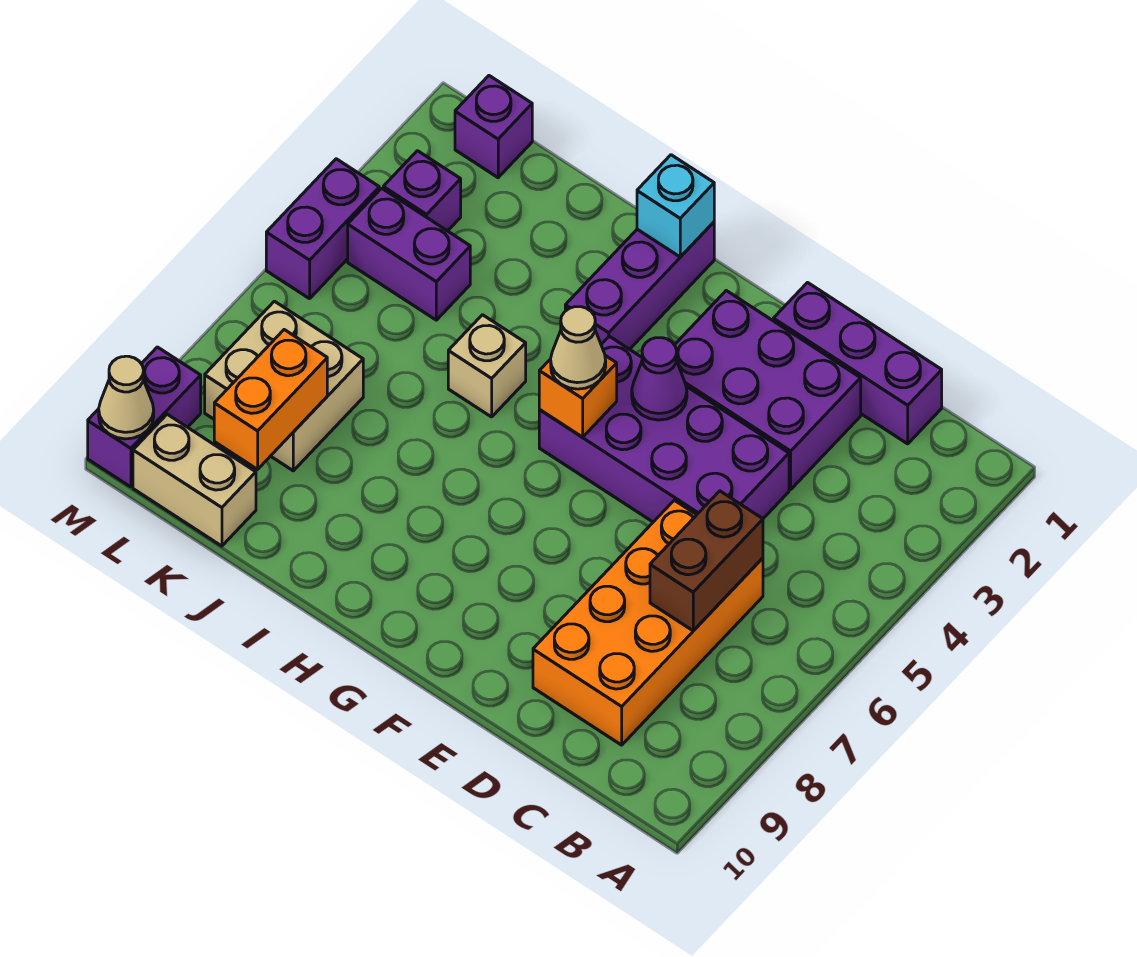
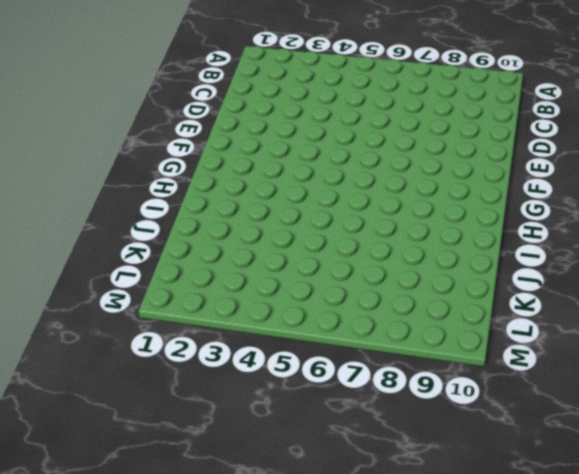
none -> purple brick C1:E1 level 1
none -> orange brick C6:D9 level 1
none -> purple brick D2:F3 level 1

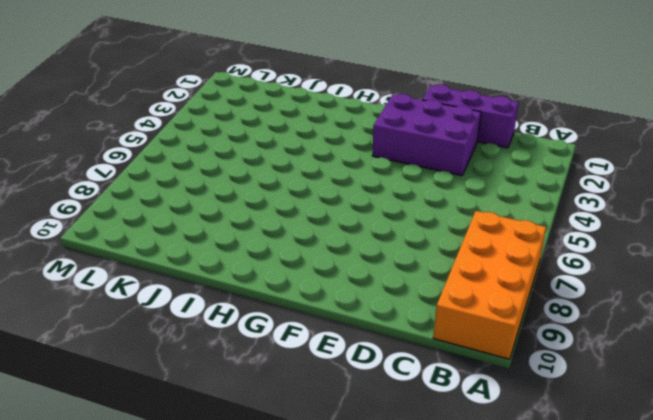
orange brick A7:B10 level 1 -> orange brick C6:D9 level 1
none -> purple brick D4:G5 level 1
none -> purple brick H1:H3 level 1
none -> tan brick I5 level 1

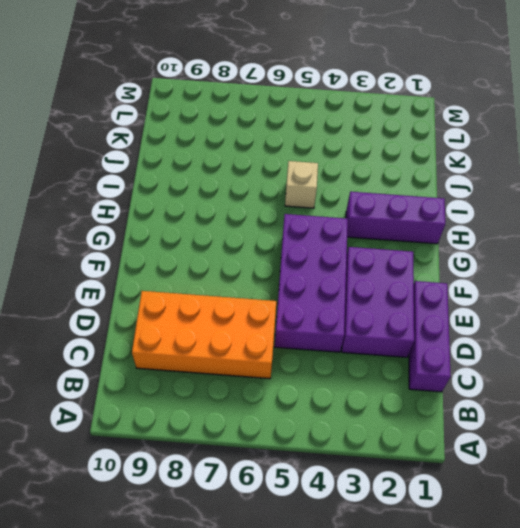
none -> purple brick K4:L4 level 1
none -> tan brick K7:L8 level 1
none -> tan brick K10:L10 level 1

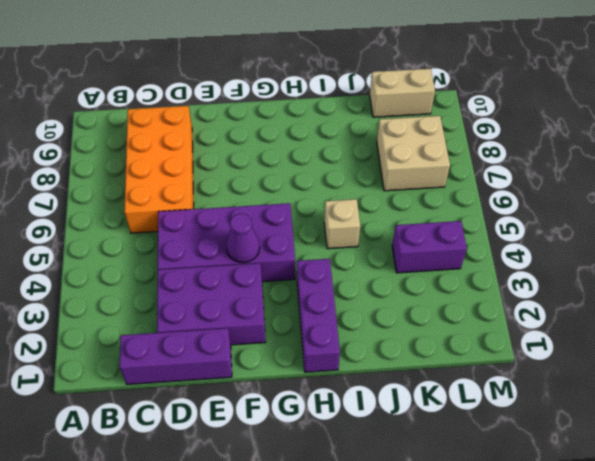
none -> purple brick L1 level 1
none -> purple brick L3 level 1
none -> purple brick M4:M5 level 1

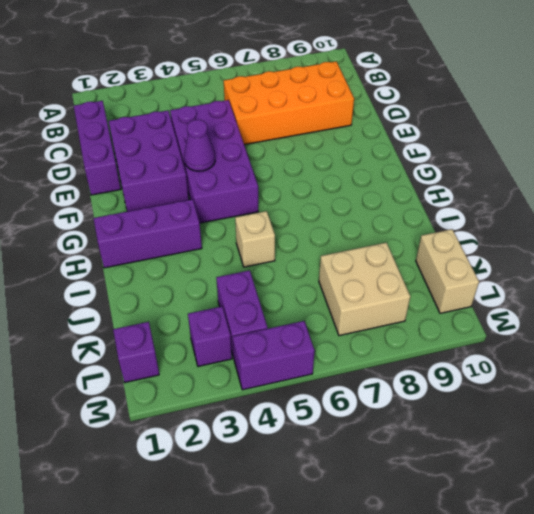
none -> purple brick M9:M10 level 1
none -> brown brick C6:C7 level 2
none -> orange brick G5 level 2

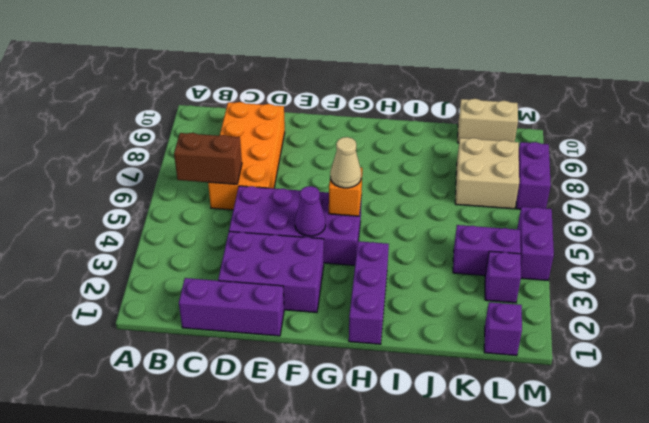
brown brick B6:C6 level 2 -> brown brick C6:C7 level 2
purple brick M7:M8 level 1 -> purple brick M9:M10 level 1
none -> tan brick I5 level 1
none -> cyan brick H1 level 2
none -> orange brick K8:K9 level 2

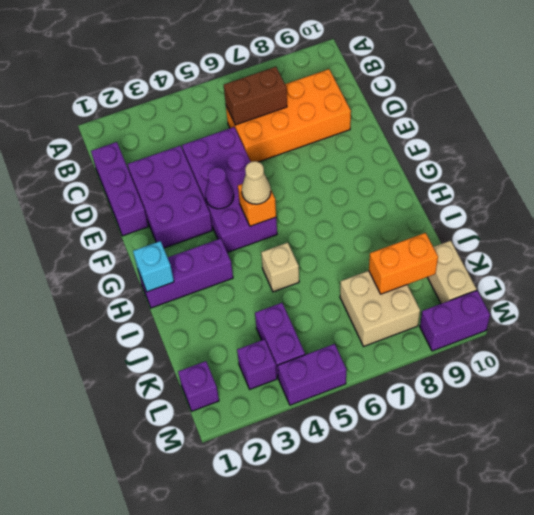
none -> tan cone M10 level 2

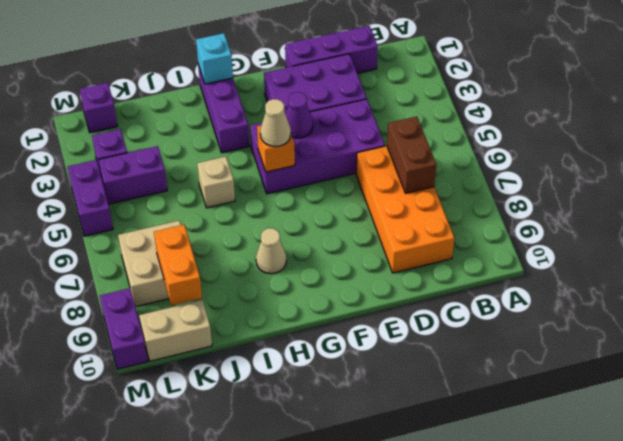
tan cone H8 level 1 -> tan cone M10 level 2

